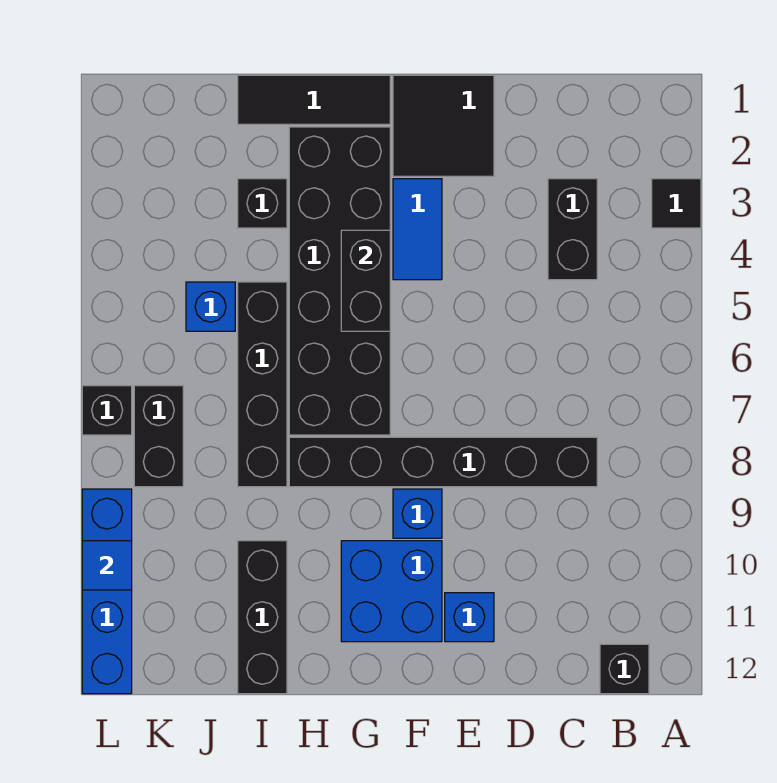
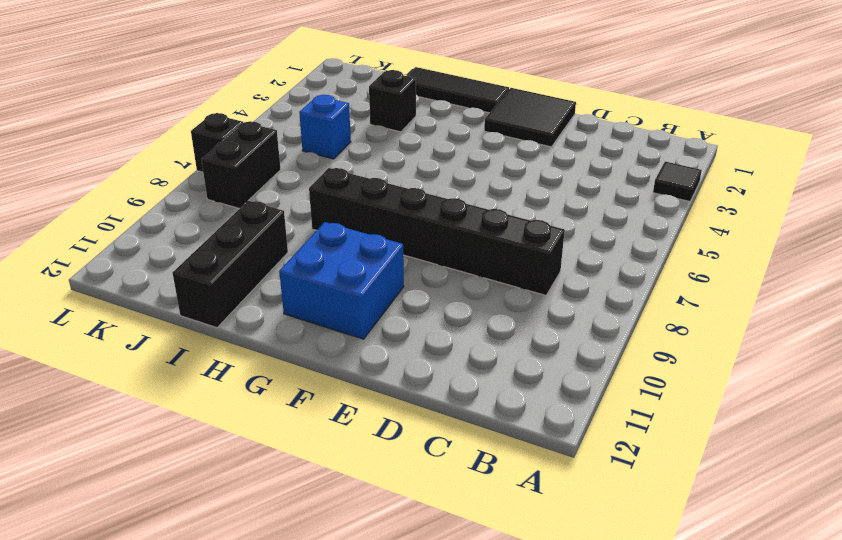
none -> black brick B12 level 1
none -> black brick C3:C4 level 1
none -> blue brick E11 level 1

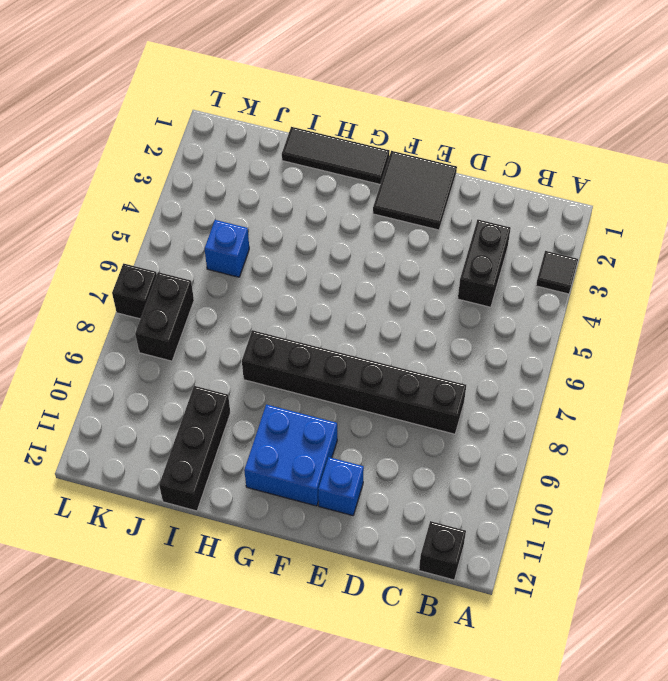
none -> blue tile F3:F4 level 1
none -> blue brick F9 level 1
none -> black brick G2:H7 level 1

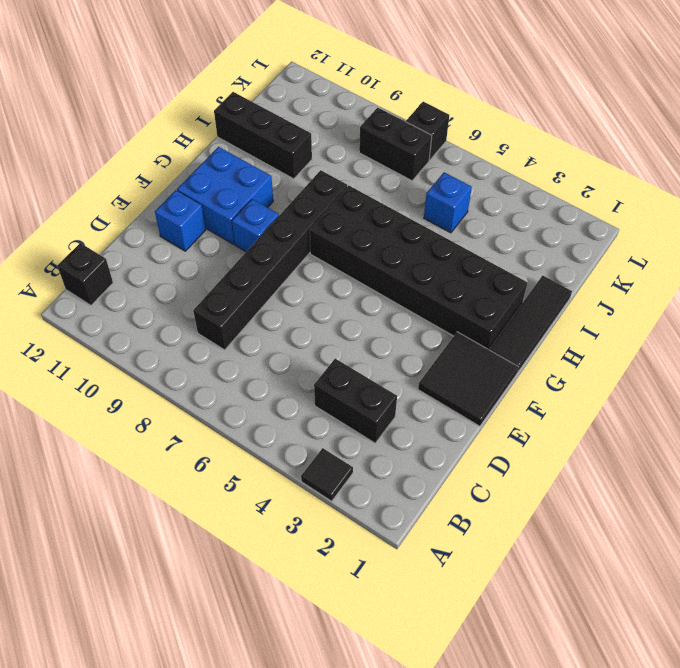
none -> blue tile F3:F4 level 1
none -> black brick I3 level 1
none -> black brick I5:I8 level 1

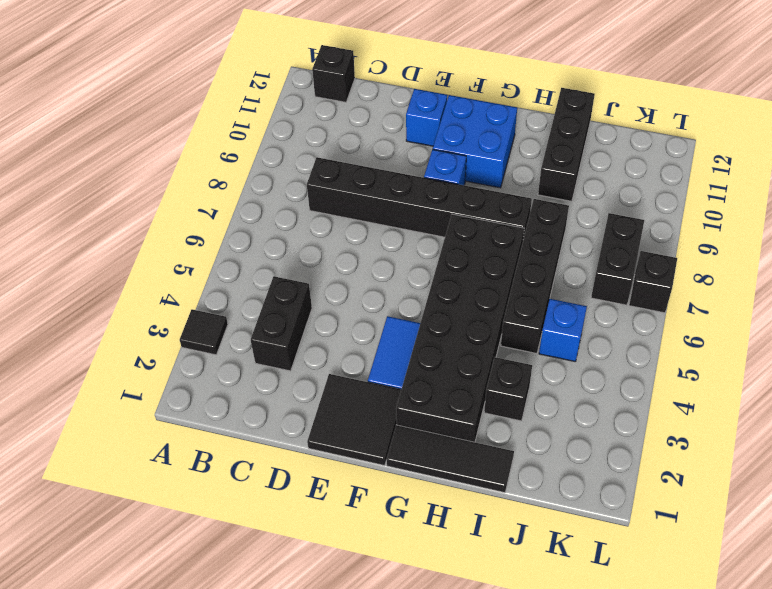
none -> blue brick L9:L12 level 1
none -> black brick G4:G5 level 2
none -> blue tile L10 level 2

